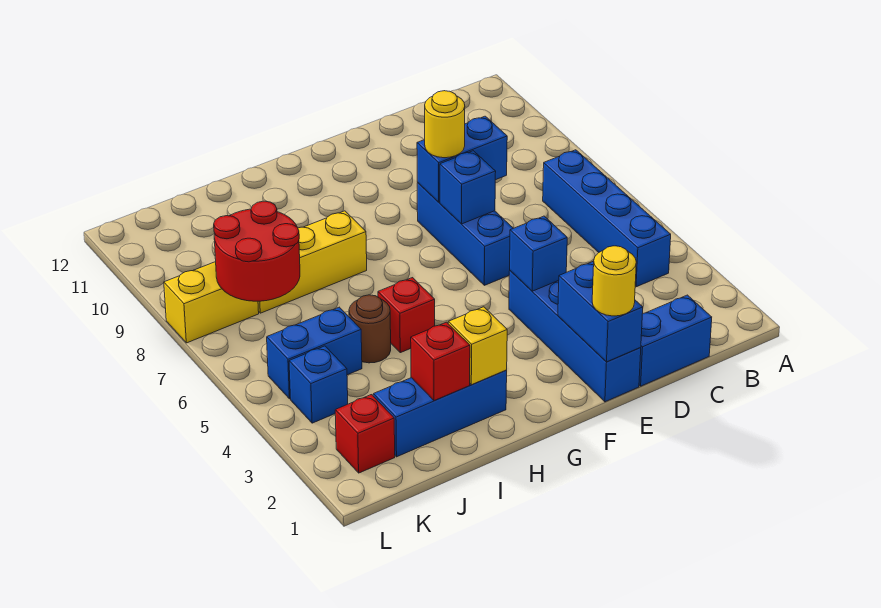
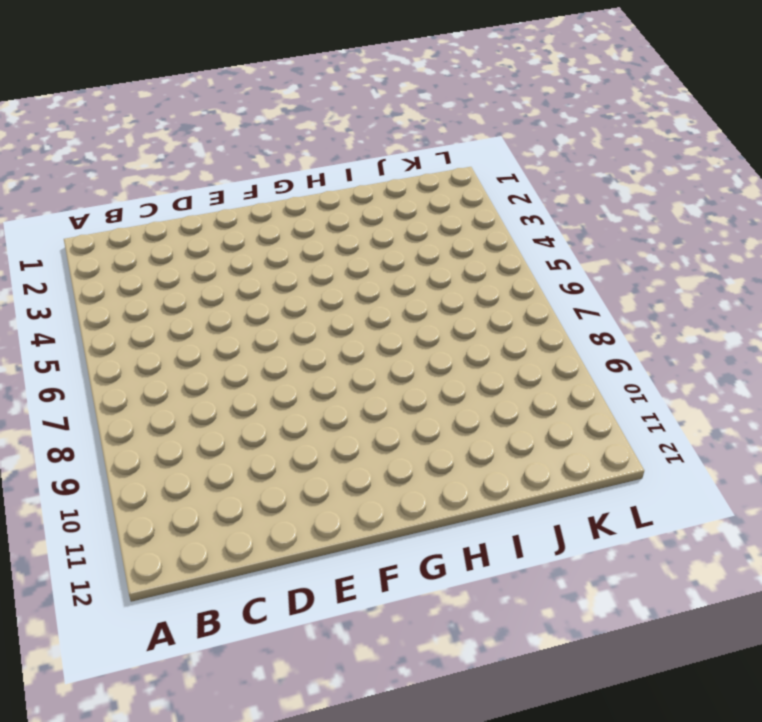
none -> blue brick B4:B7 level 1
none -> blue brick C1:D1 level 1
none -> blue brick E1:E4 level 1

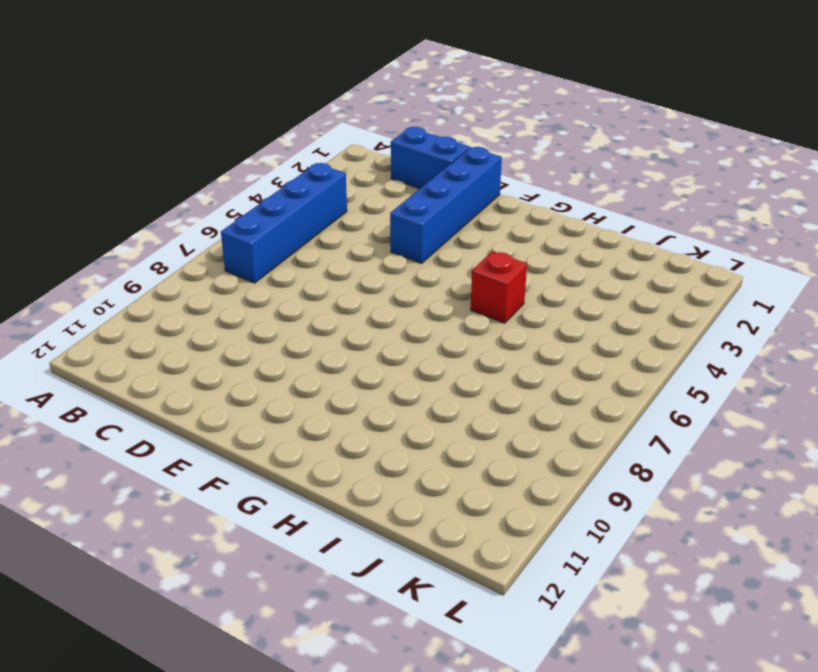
none -> blue brick E6:E8 level 1
none -> blue brick H2:J2 level 1
none -> yellow brick H8:J8 level 1

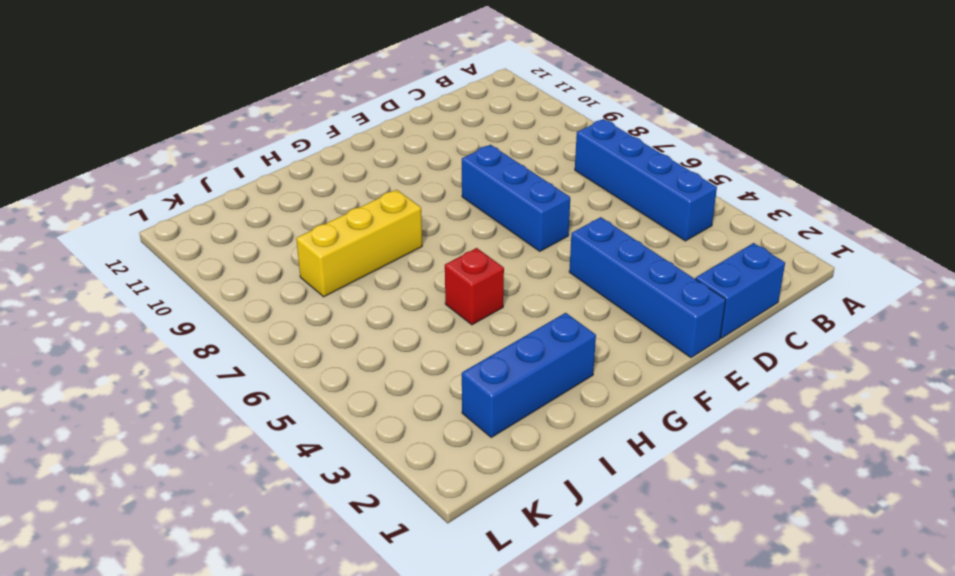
none -> brown round brick I5 level 1
none -> blue brick J5:K5 level 1
none -> red brick K2 level 1

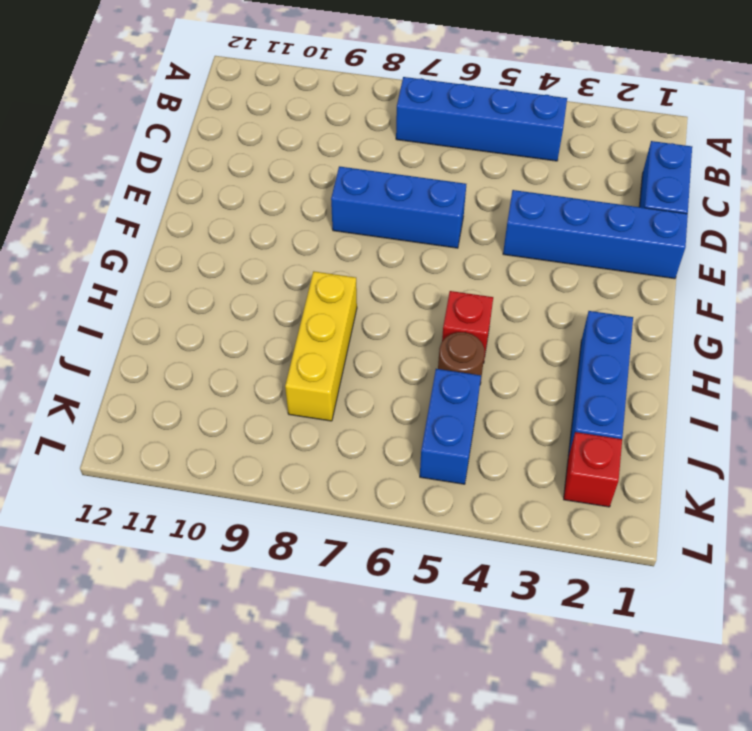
none -> blue brick K4 level 1
none -> yellow brick K8:L8 level 1
none -> blue brick D8:E8 level 2

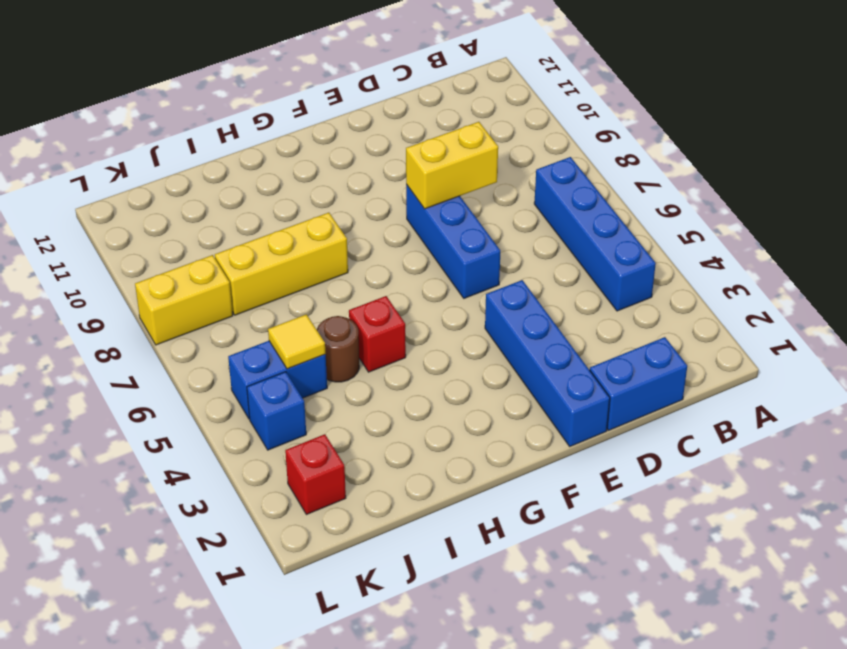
yellow brick D8:E8 level 2 -> blue brick D8:E8 level 2
yellow tile J5 level 2 -> none
none -> blue brick H2:J2 level 1
none -> blue brick E1:E2 level 2
none -> blue brick E4 level 2

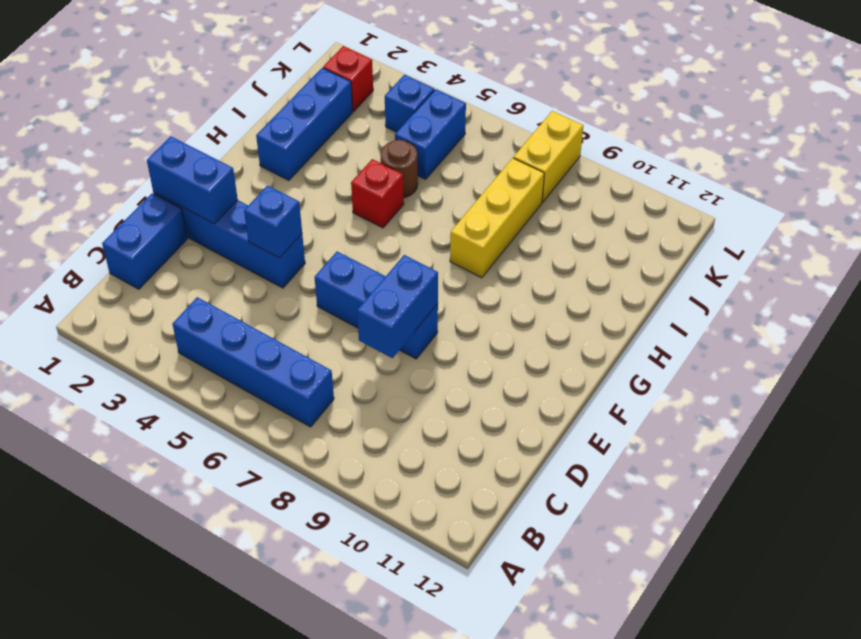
none -> blue brick E7 level 2
none -> yellow brick H2 level 2
none -> red brick I2 level 2

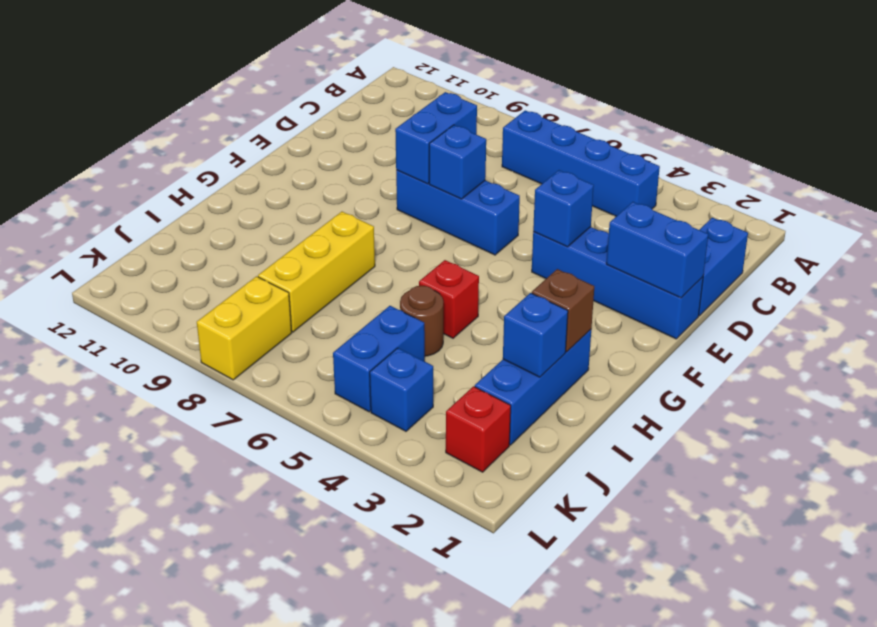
brown brick H2 level 2 -> yellow brick H2 level 2
blue brick I2 level 2 -> red brick I2 level 2
none -> red round brick J7:K8 level 2
none -> yellow round brick E1 level 3
none -> yellow round brick E8 level 3

